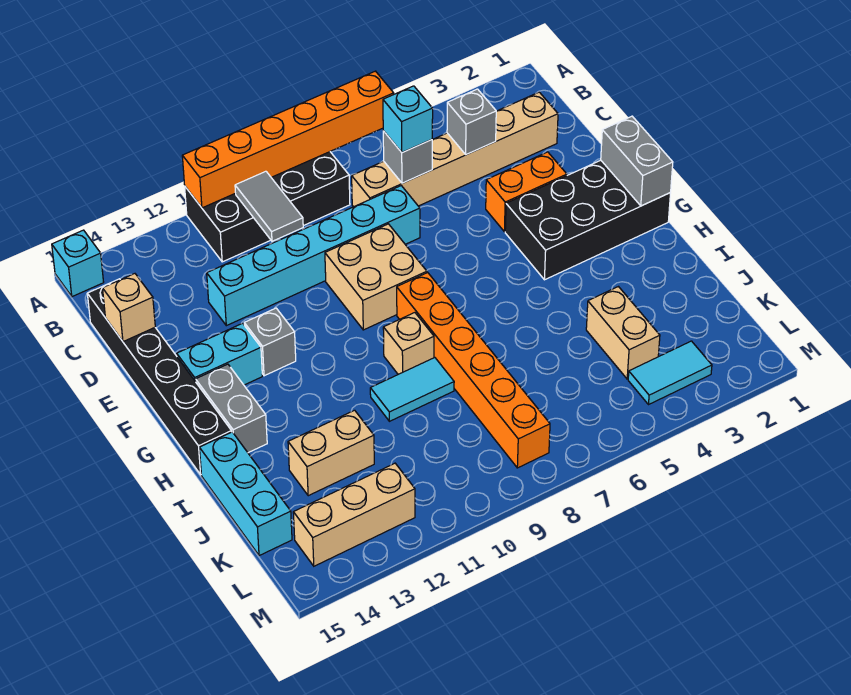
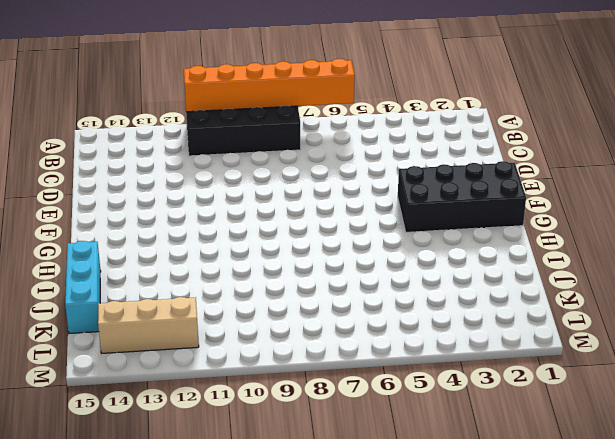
none -> cyan brick A15 level 1
none -> tan brick C2:C7 level 1
none -> black brick C15:H15 level 1

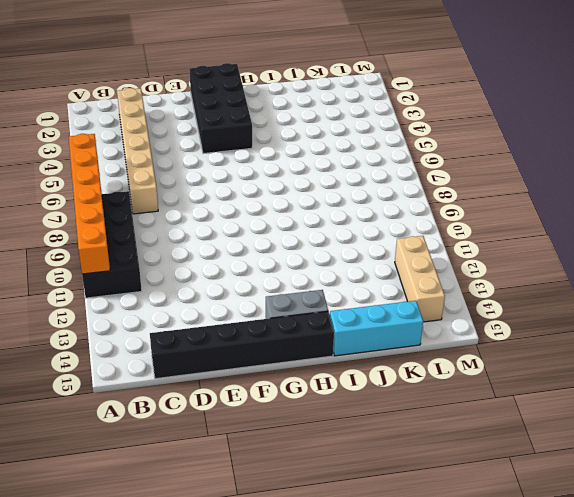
none -> cyan brick A15 level 1
none -> cyan brick D7:D12 level 1
none -> orange brick E3:E4 level 1

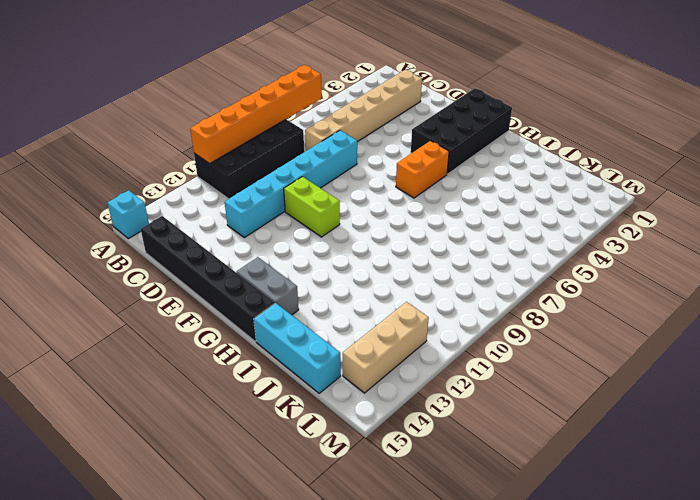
lime brick E10:F10 level 1 -> none
orange brick G5:G6 level 1 -> orange brick E3:E4 level 1
none -> tan brick E8:F9 level 1
none -> grey brick F12 level 1
none -> cyan brick F13:F14 level 1

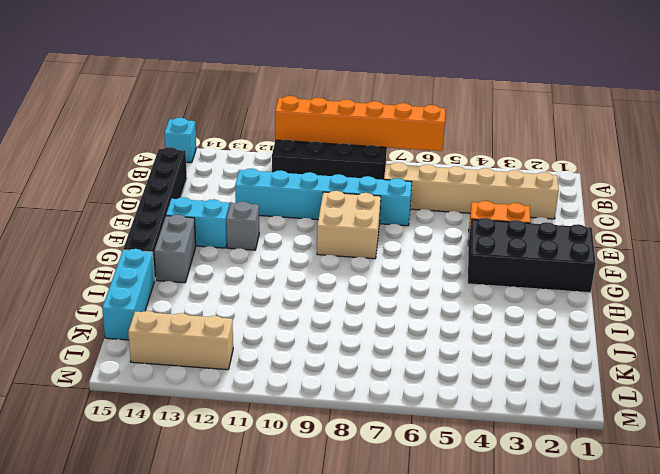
none -> orange brick G8:L8 level 1
none -> tan brick H9 level 1
none -> cyan tile I9:I10 level 1

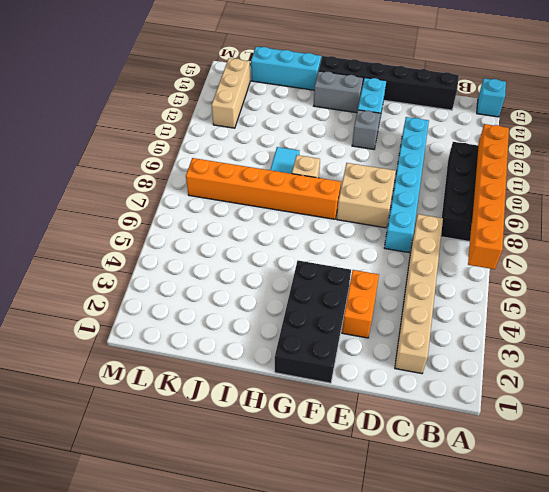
none -> tan brick J4:K4 level 1
none -> tan brick J12:J13 level 1
none -> cyan tile L3:L4 level 1

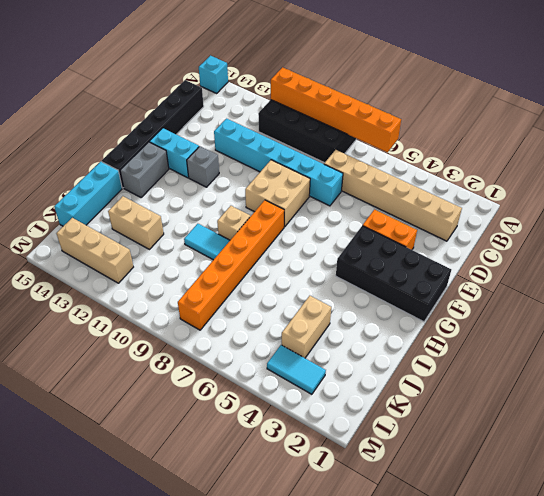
none -> grey tile B10:C10 level 2
none -> grey brick C4 level 2
none -> grey brick C6 level 2

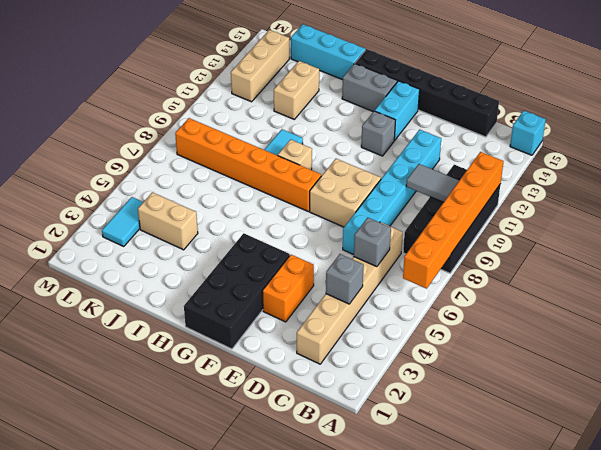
none -> tan brick D15 level 2
none -> grey brick F1:G1 level 2
none -> cyan brick C6 level 3

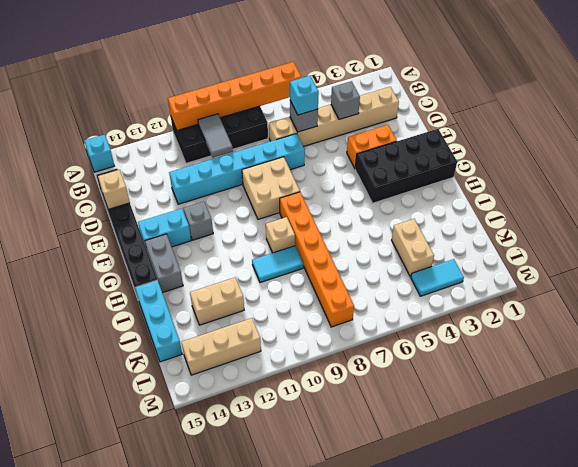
none -> grey brick F1:G1 level 2

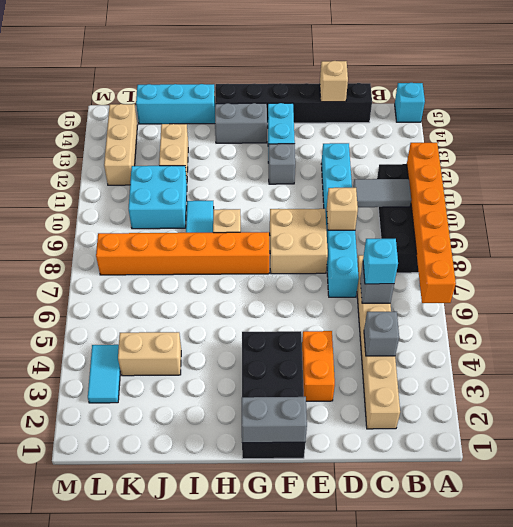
tan brick D9 level 2 -> none
cyan brick J10:K11 level 1 -> none

